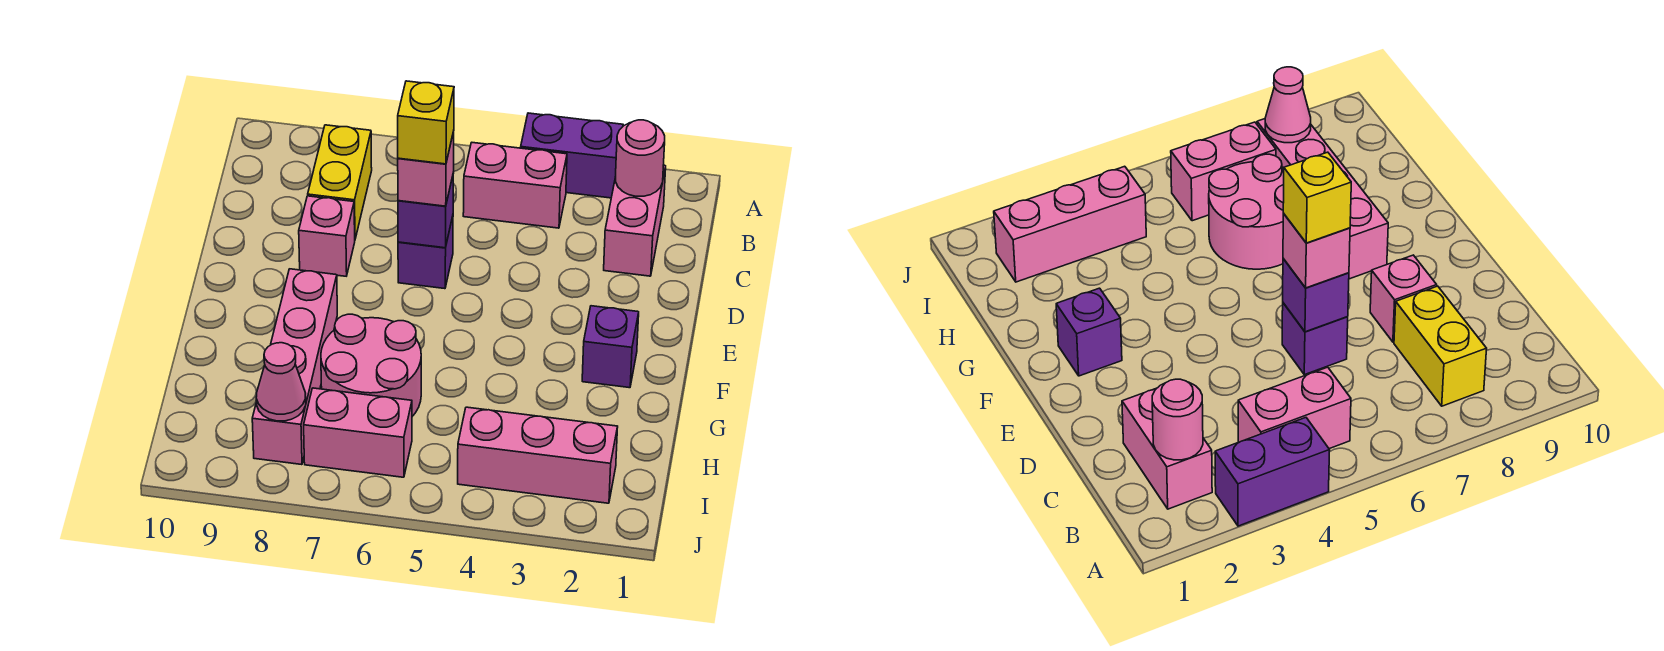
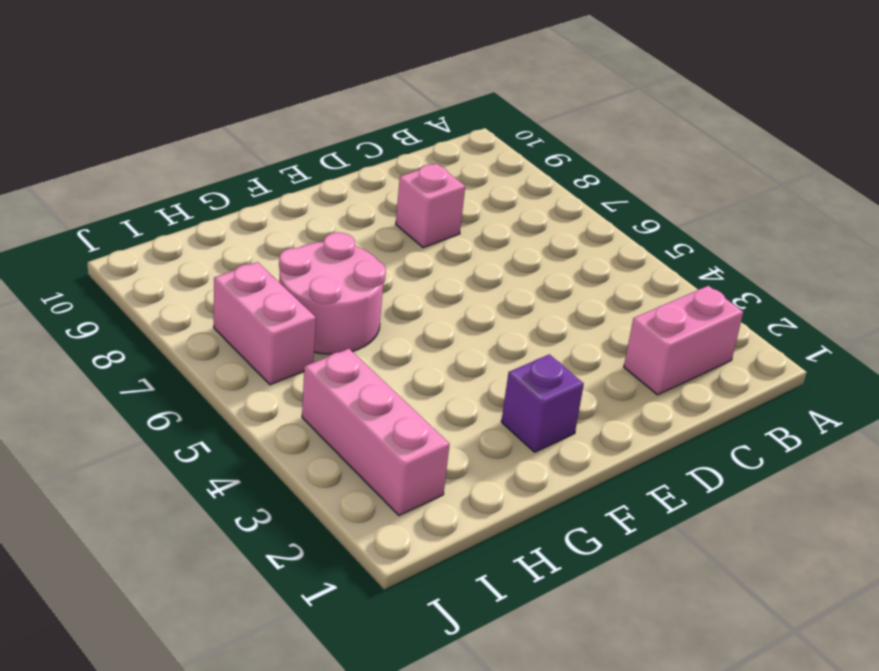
none -> purple brick A3:A4 level 1
none -> pink brick B4:B5 level 1
none -> yellow brick B8:C8 level 1

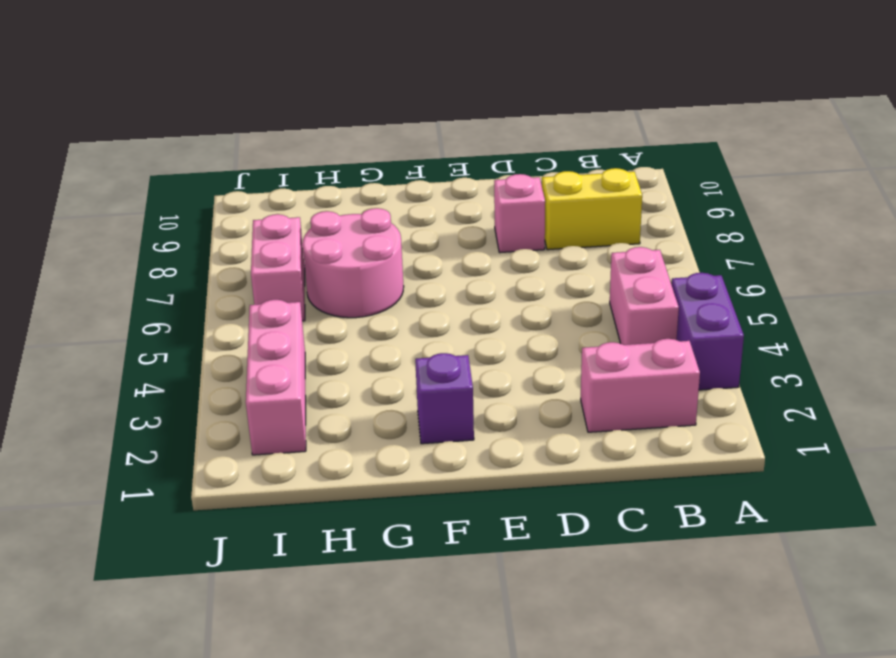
none -> purple brick D6 level 1
none -> pink brick F8:I8 level 1
none -> pink round brick B2 level 2

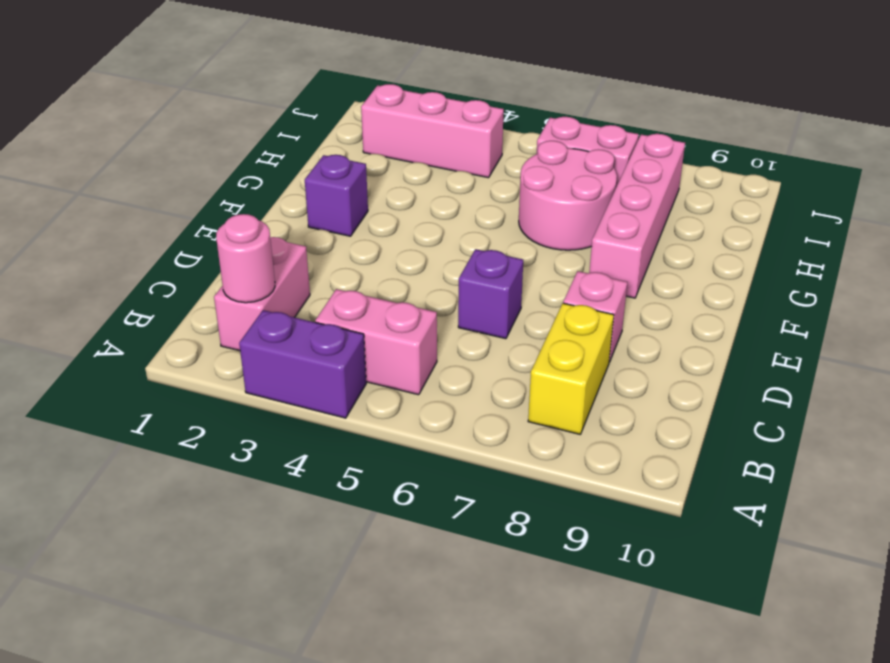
none -> purple brick D6 level 2
none -> pink cone I8 level 2
none -> pink brick D6 level 3

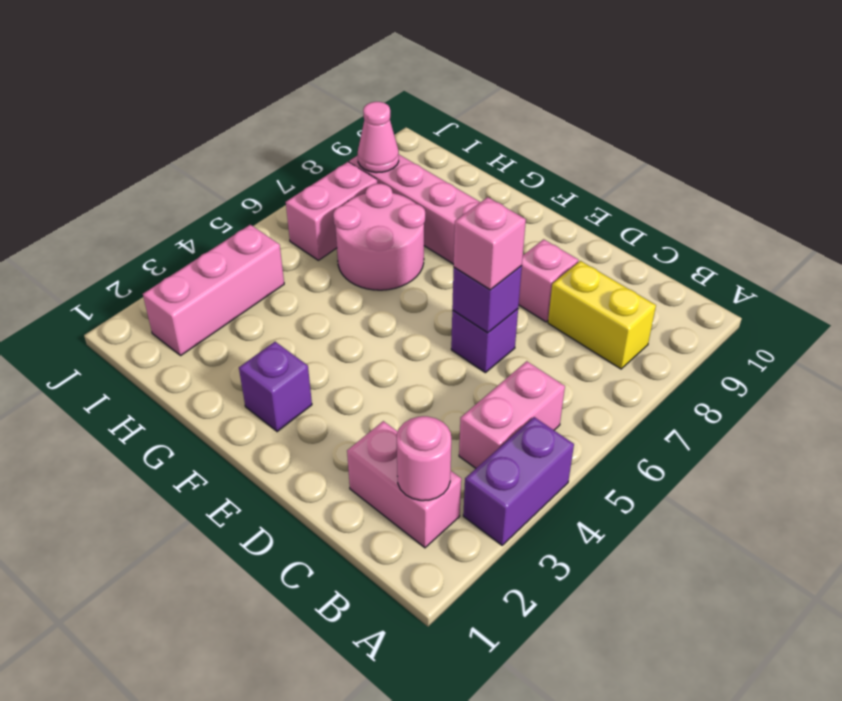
none -> yellow brick D6 level 4

